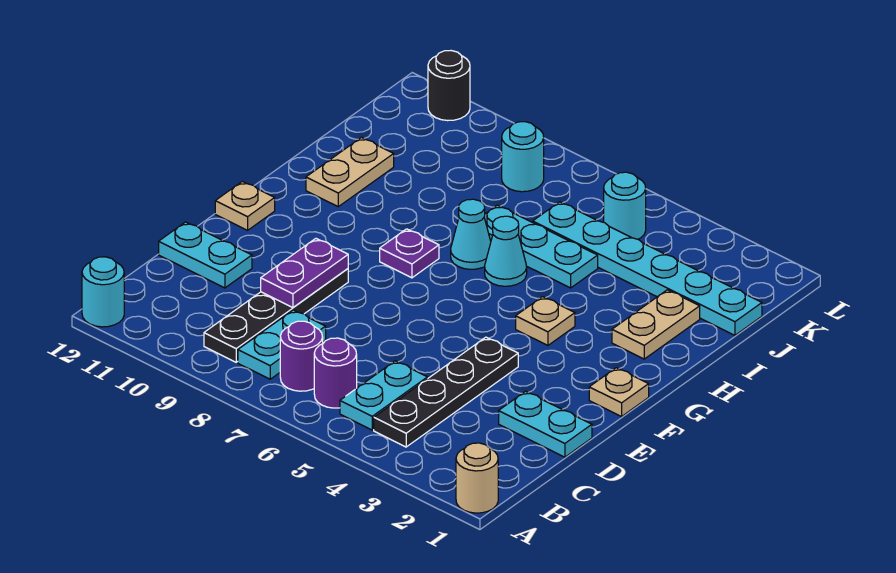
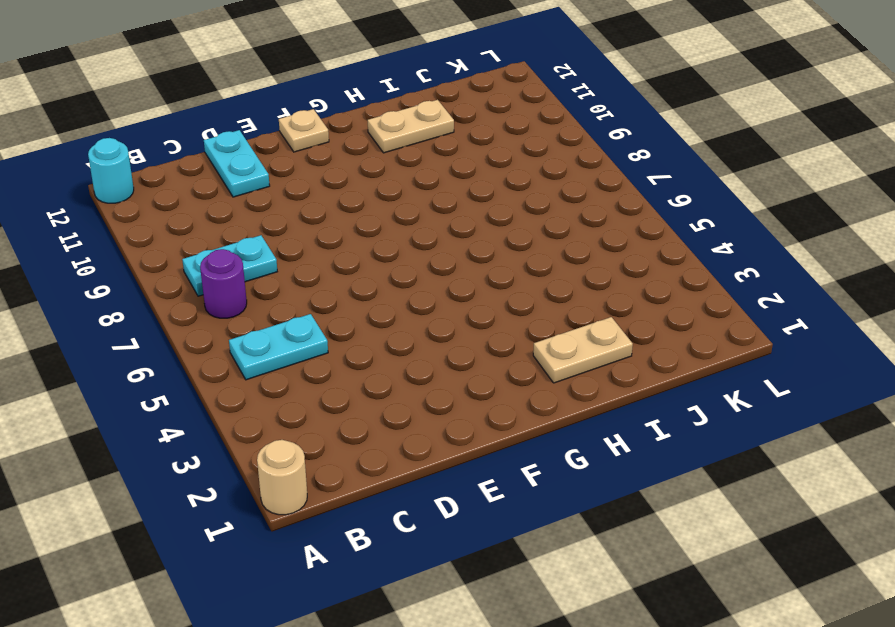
none -> black plate B4:E4 level 1
none -> purple round brick B6 level 1
none -> black plate B9:E9 level 1

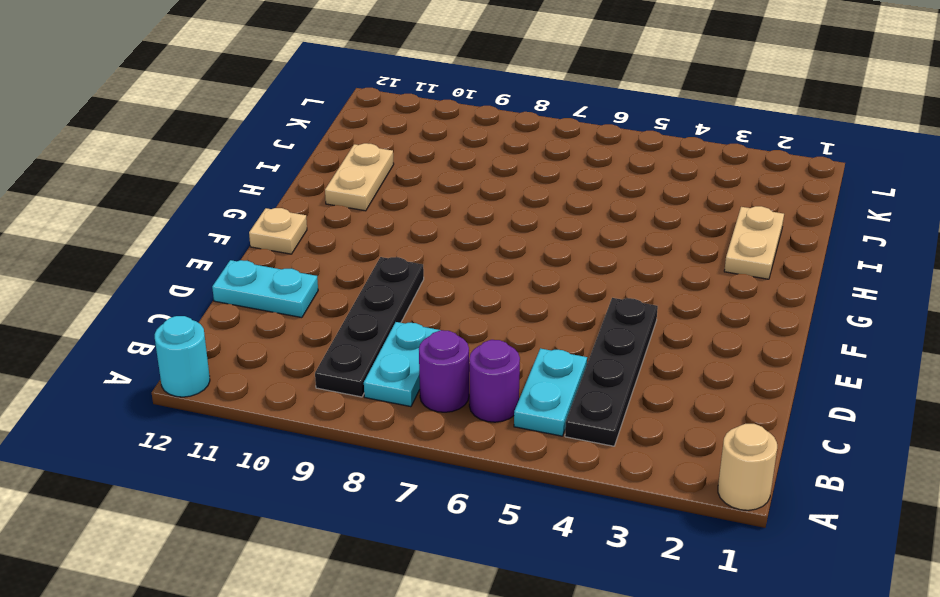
none -> cyan plate D1:D2 level 1
none -> tan plate F1 level 1
none -> tan plate G4 level 1

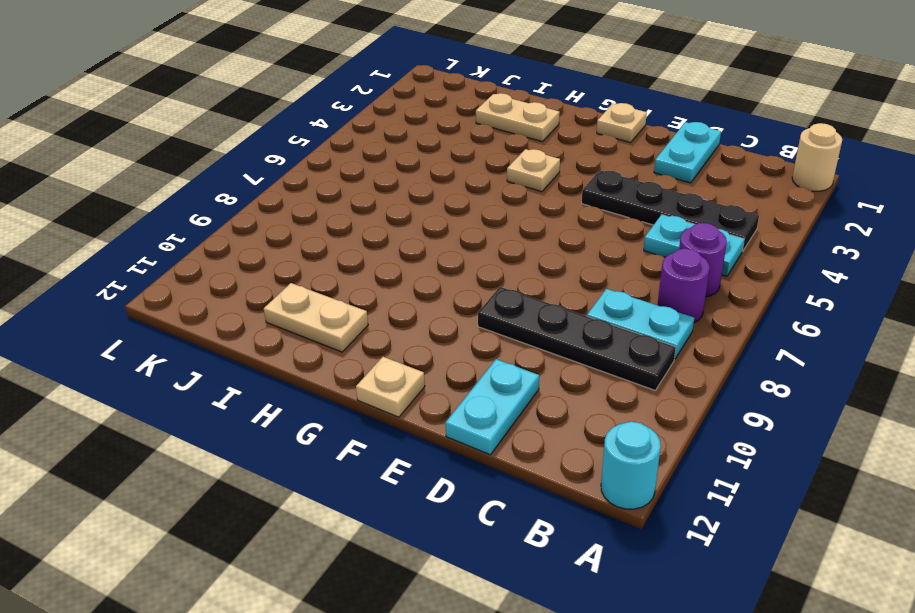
none -> purple plate G8 level 1
none -> cyan cone H6 level 1
none -> cyan cone H7 level 1

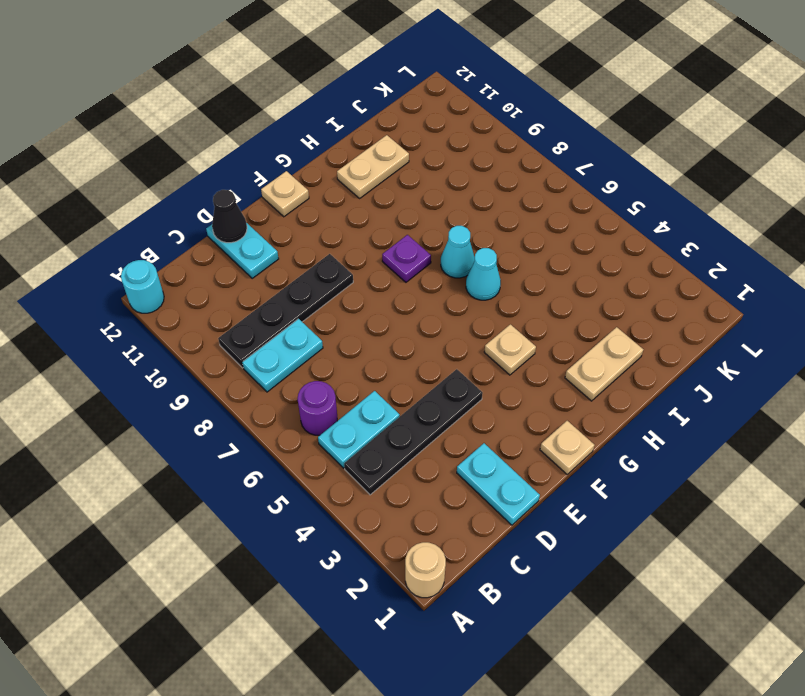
black cone D12 level 2 -> none
none -> purple round brick B7 level 1
none -> cyan plate I5:I7 level 1
none -> cyan plate J1:J6 level 1

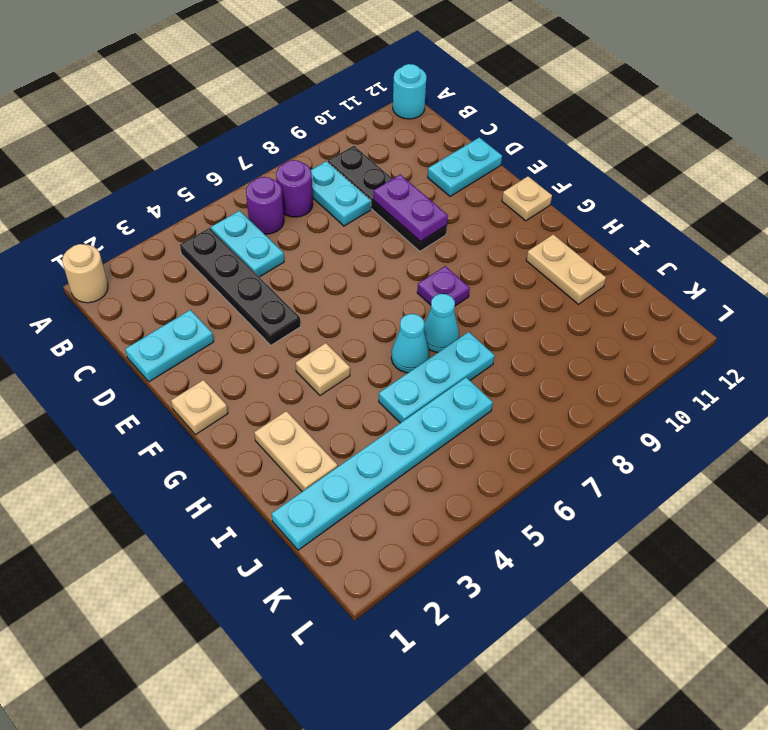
none -> cyan round brick K5 level 1
none -> cyan round brick K8 level 1
none -> black round brick L11 level 1

